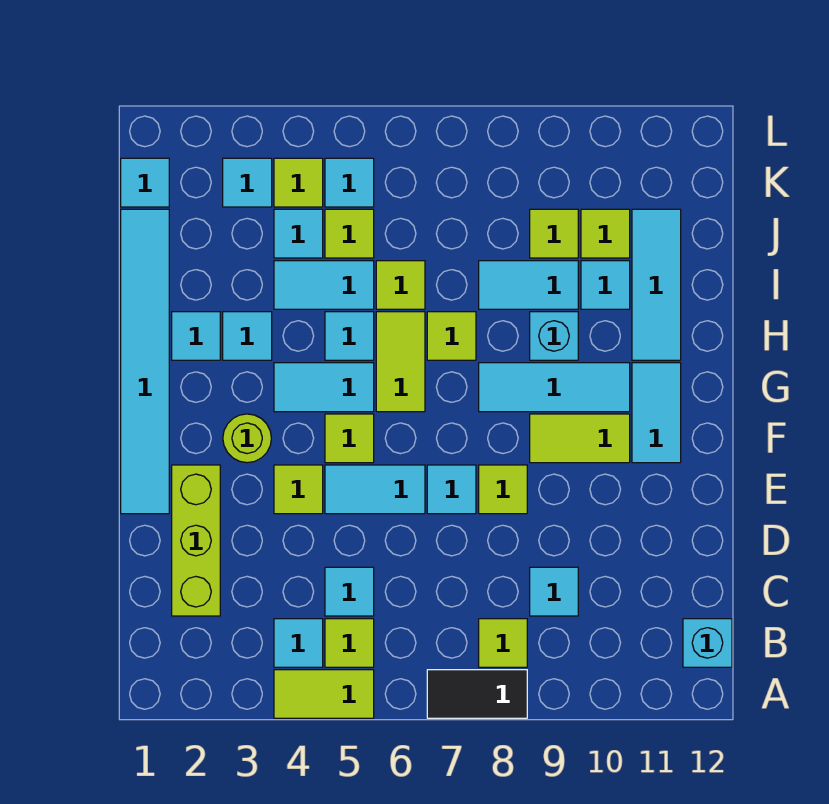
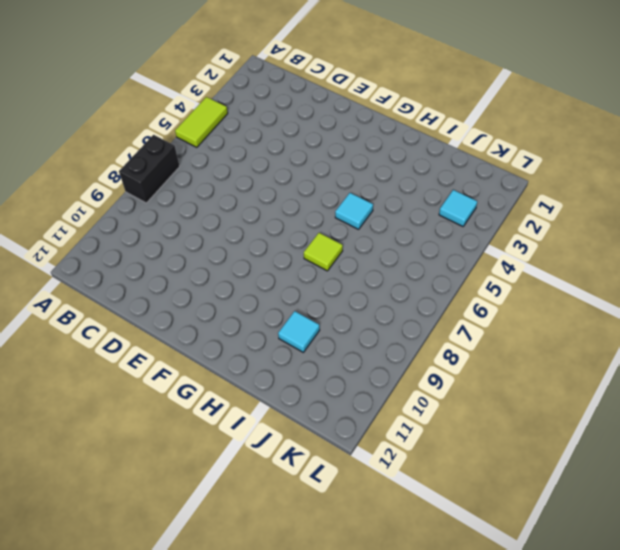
black brick A7:A8 level 1 -> black tile A7:A8 level 1
none -> cyan tile B4 level 1
none -> lime tile B5 level 1
none -> lime tile B8 level 1
none -> cyan brick B12 level 1

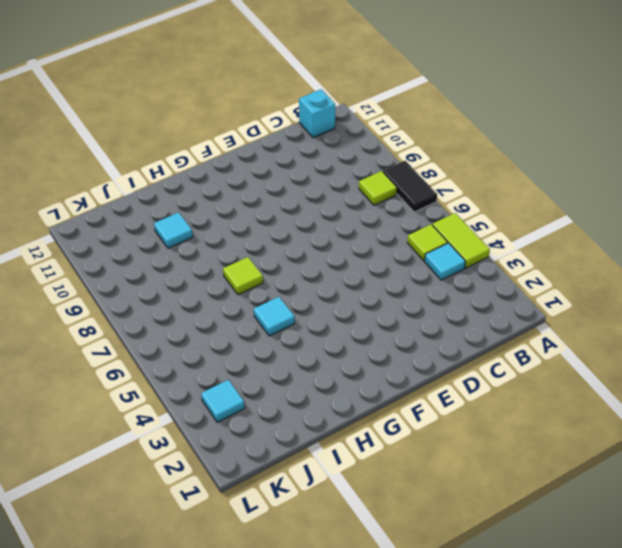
none -> lime brick C2:E2 level 1
none -> cyan tile C5 level 1
none -> cyan tile C9 level 1
none -> cyan tile E1:J1 level 1

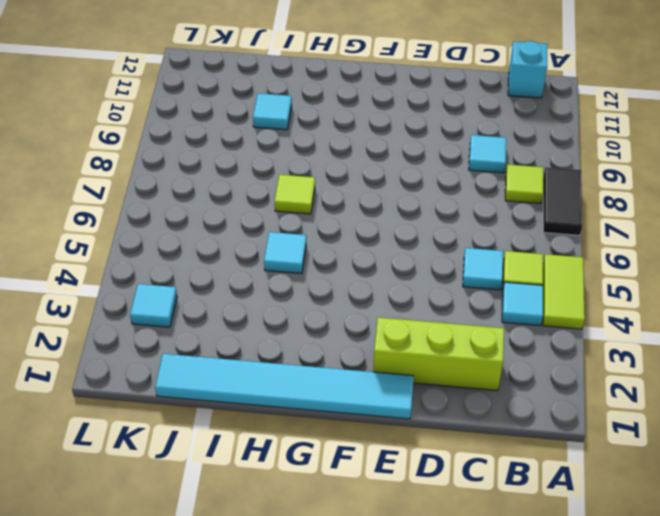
none -> lime tile E4 level 1
none -> cyan tile E5:E6 level 1
none -> cyan tile E7 level 1
none -> lime tile E8 level 1

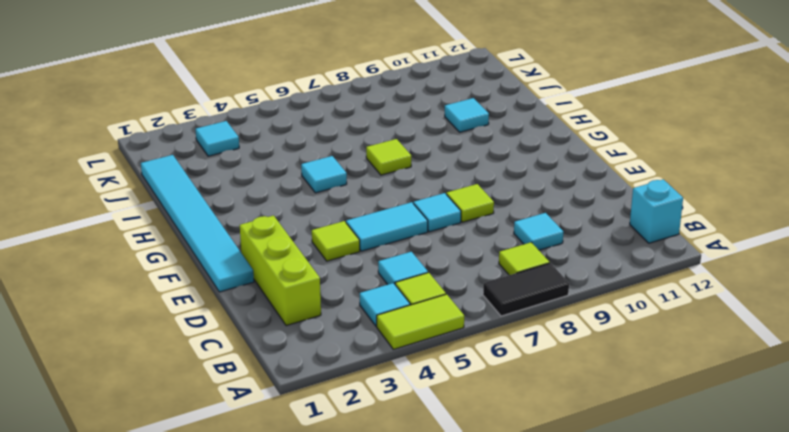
none -> lime round brick F3 level 1
none -> lime tile F5 level 1
none -> lime tile F9:F10 level 1
none -> cyan tile F11:G11 level 1

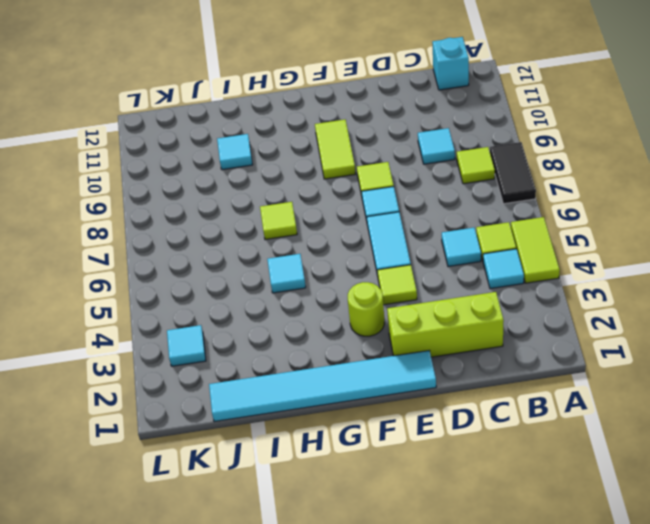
none -> lime tile F5 level 1
none -> cyan tile F11:G11 level 1
none -> cyan tile G4:G5 level 1
none -> lime tile G6:H6 level 1

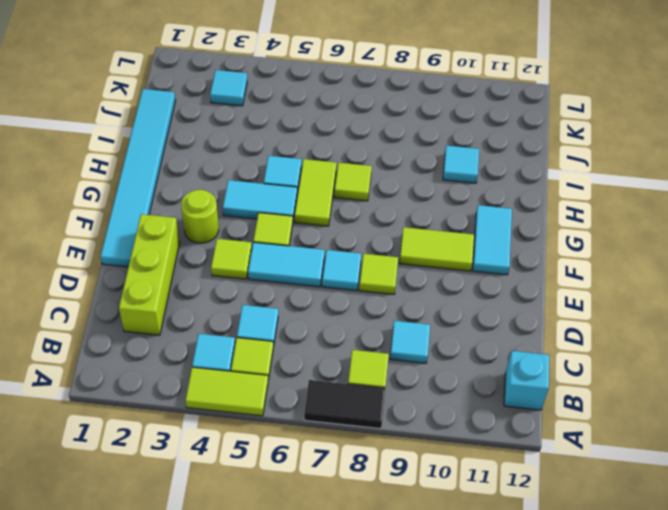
none -> cyan tile G8:G10 level 1
none -> cyan tile H2 level 1
none -> cyan tile H3 level 1
none -> cyan brick H9 level 1

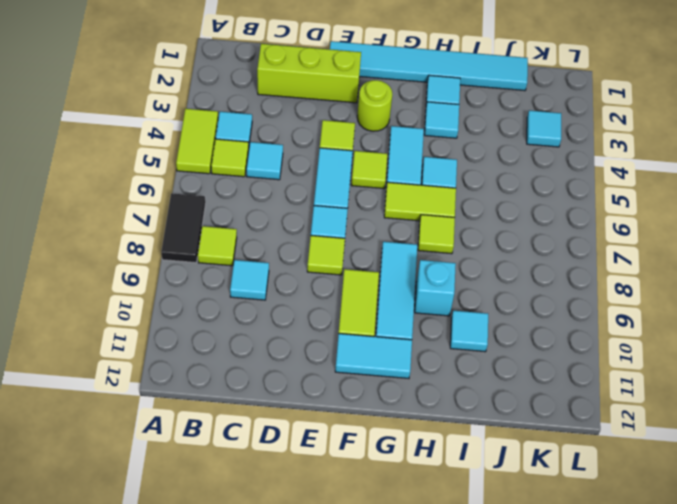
none -> cyan brick B12 level 1
none -> cyan tile H11:J11 level 1
none -> cyan tile I4:I5 level 1
none -> lime tile I6 level 1

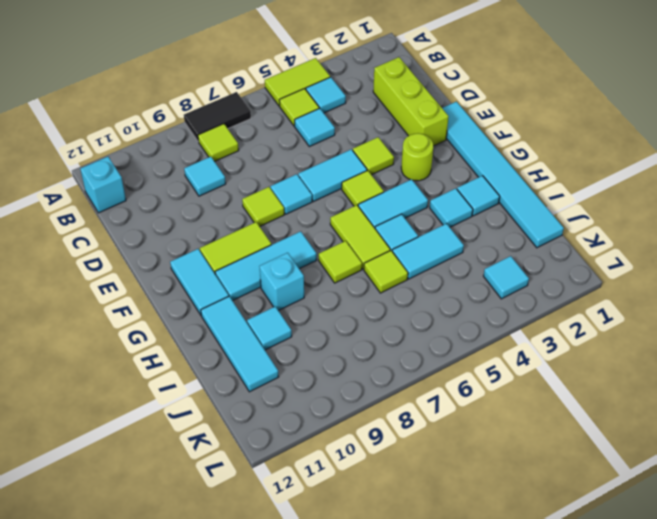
none -> cyan tile I8:I9 level 1
none -> cyan tile J4 level 1
none -> lime tile J5 level 1
none -> lime tile J9 level 1

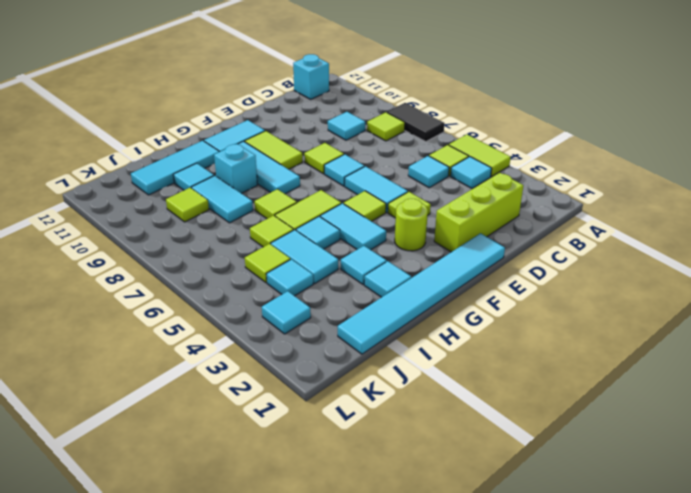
none -> lime tile J10 level 1
none -> cyan tile K1 level 1
none -> lime tile K4 level 1
none -> cyan tile K5 level 1

